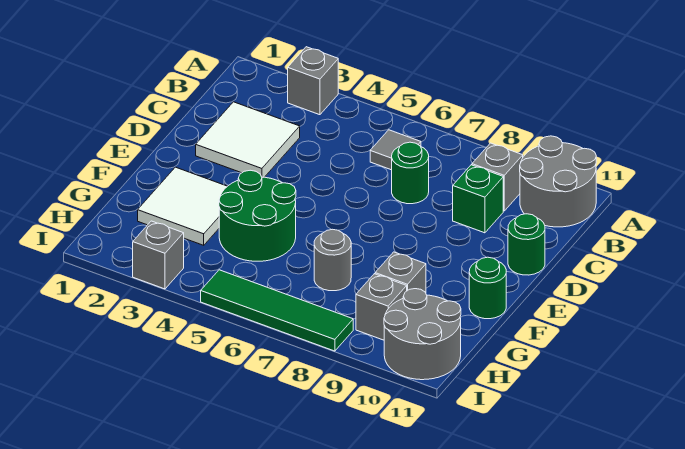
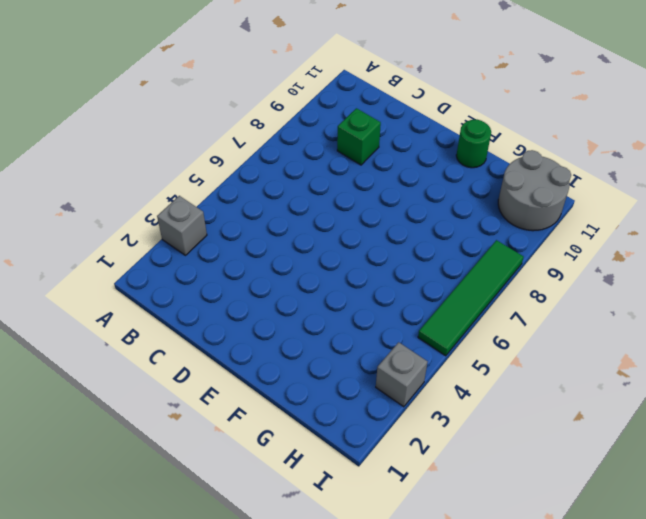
none -> grey round brick A10:B11 level 1
none -> grey tile B6 level 1
none -> grey brick B9 level 1

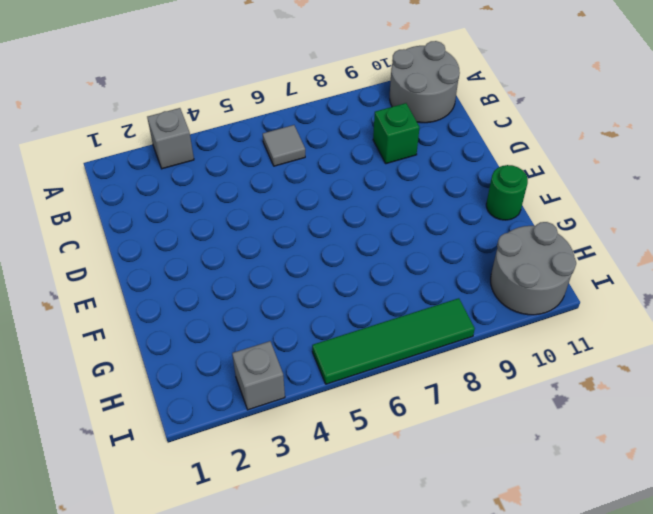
none -> grey brick B9 level 1
none -> white tile C2:D3 level 1
none -> green round brick C7 level 1

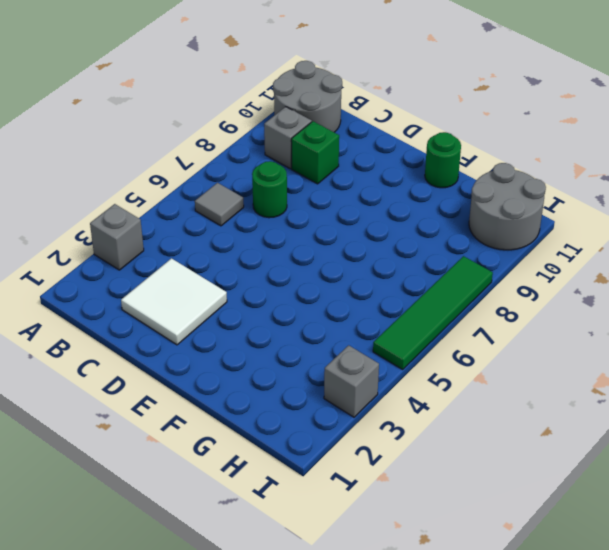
none -> green round brick D11 level 1
none -> white tile F2:G3 level 1
none -> green round brick F4:G5 level 1

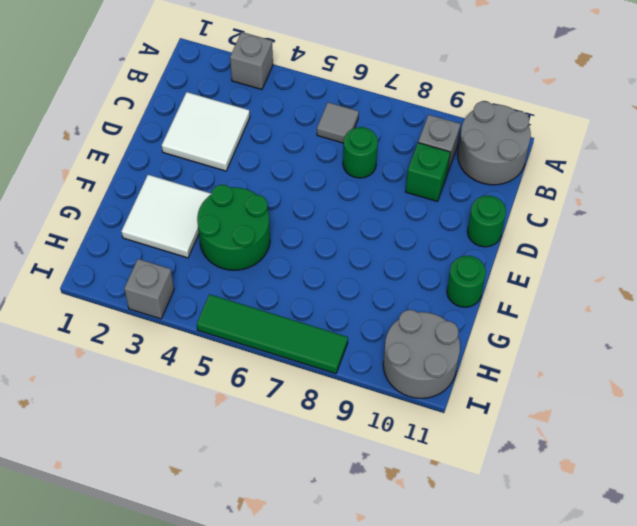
none -> grey round brick G7 level 1
none -> grey brick G9 level 1
none -> grey brick H9 level 1

